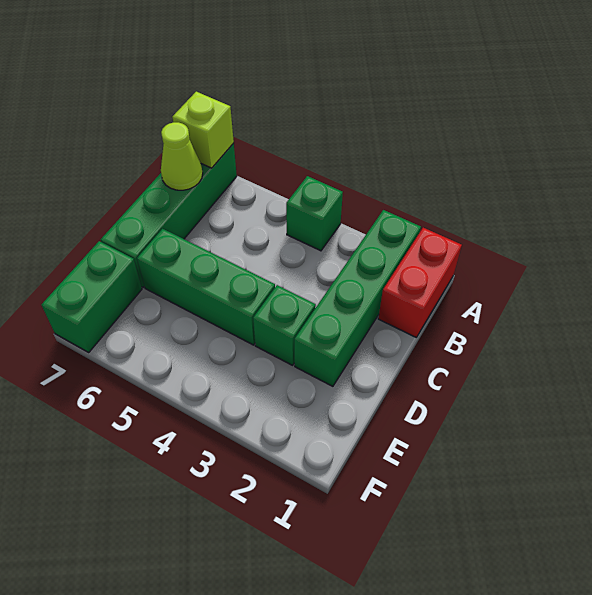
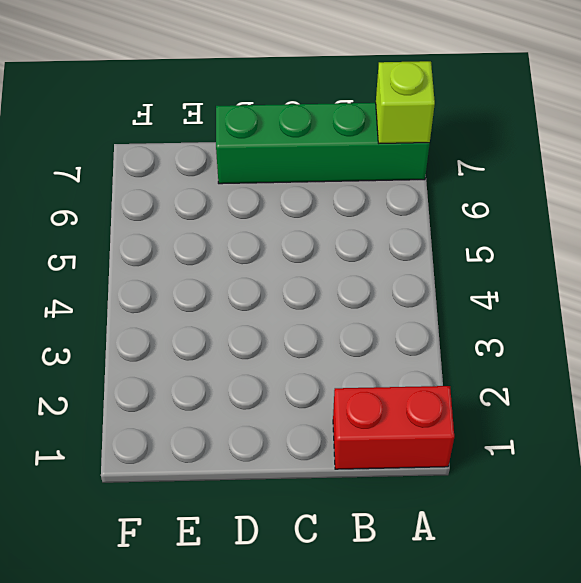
none -> green brick A2:D2 level 1
none -> green brick A4 level 1

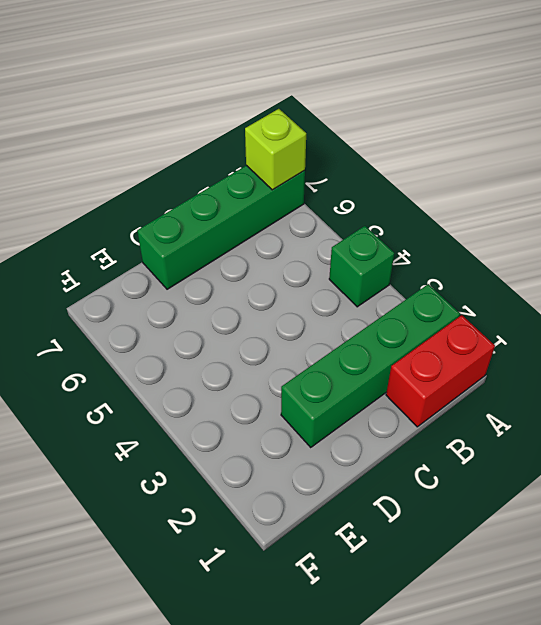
none -> green brick D3 level 1
none -> green brick D4:D6 level 1

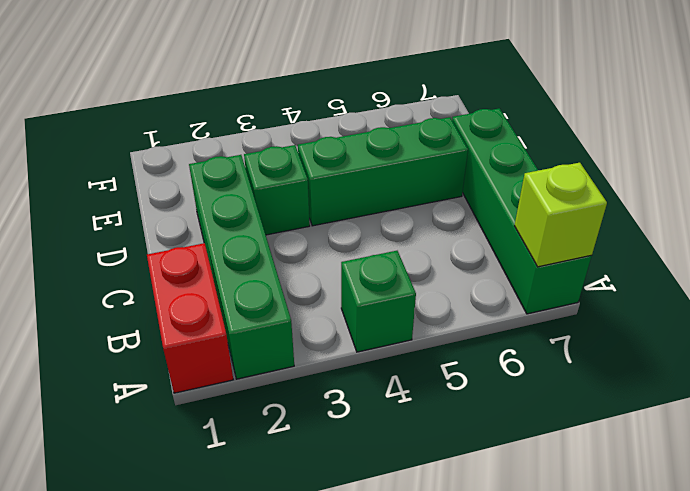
none -> green brick E7:F7 level 1
none -> lime cone B7 level 2

